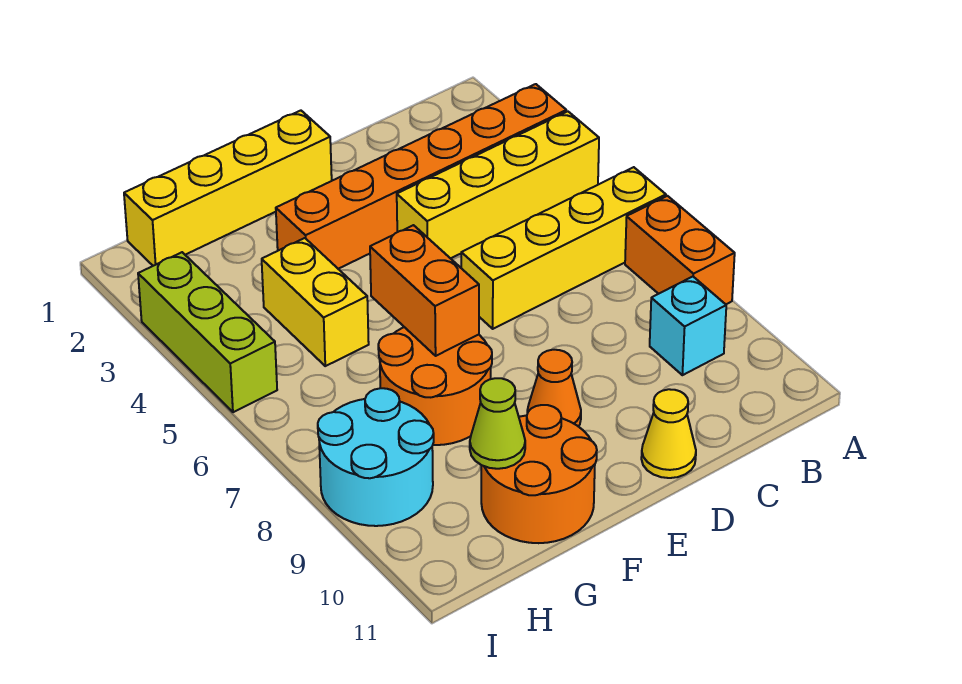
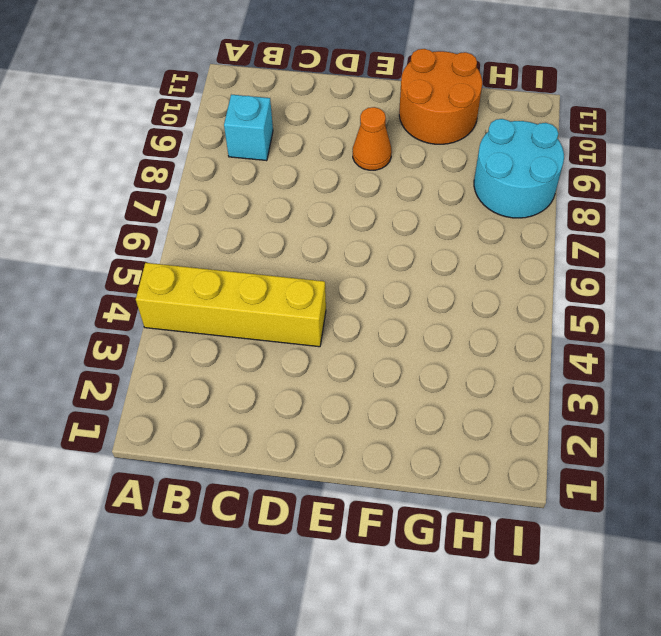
none -> orange brick A3:F3 level 1
none -> yellow brick A6:D6 level 1
none -> orange brick A7:A8 level 1

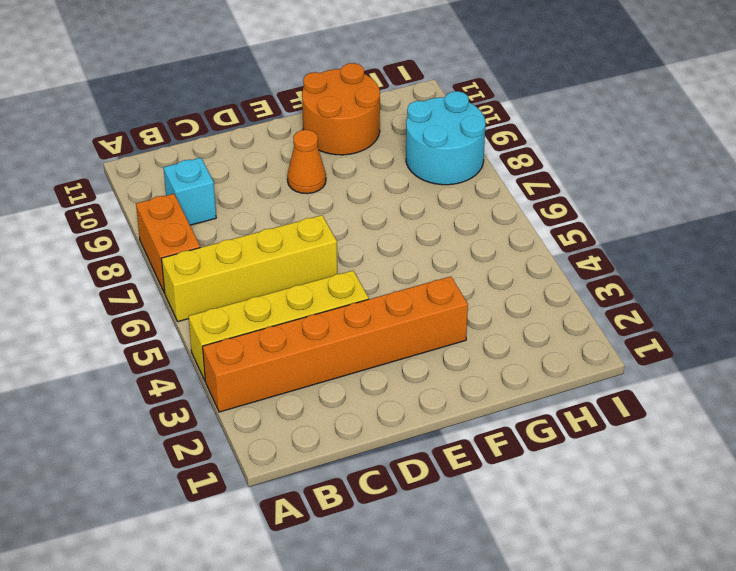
none -> yellow cone D11 level 1
none -> yellow brick E1:H1 level 1
none -> orange round brick F7:G8 level 1

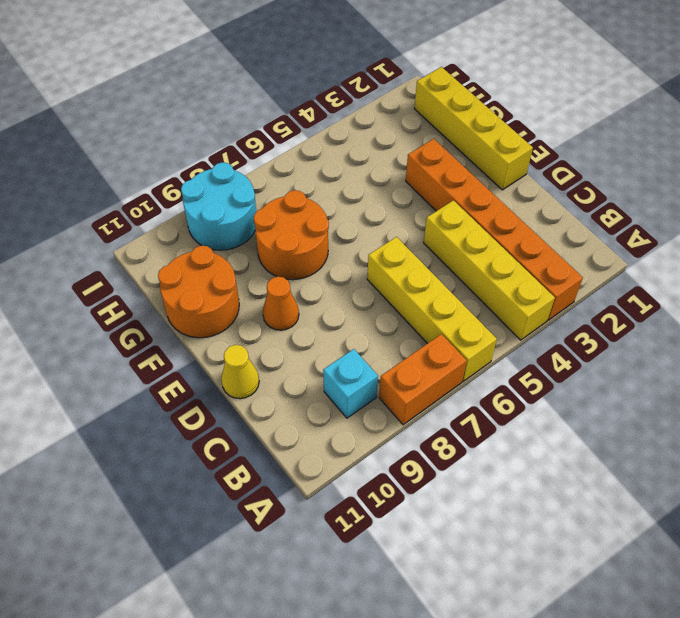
none -> yellow brick G4:G5 level 1
none -> lime brick I3:I5 level 1
none -> orange brick F6:F7 level 2

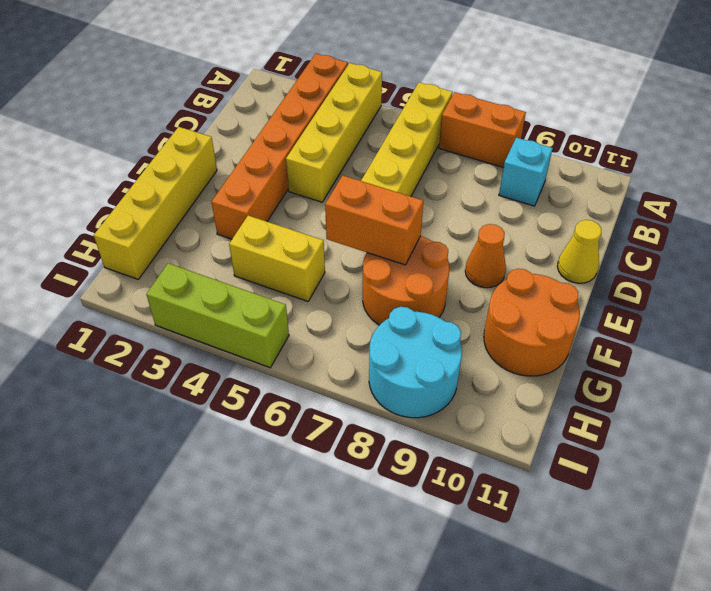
none -> lime cone G10 level 2

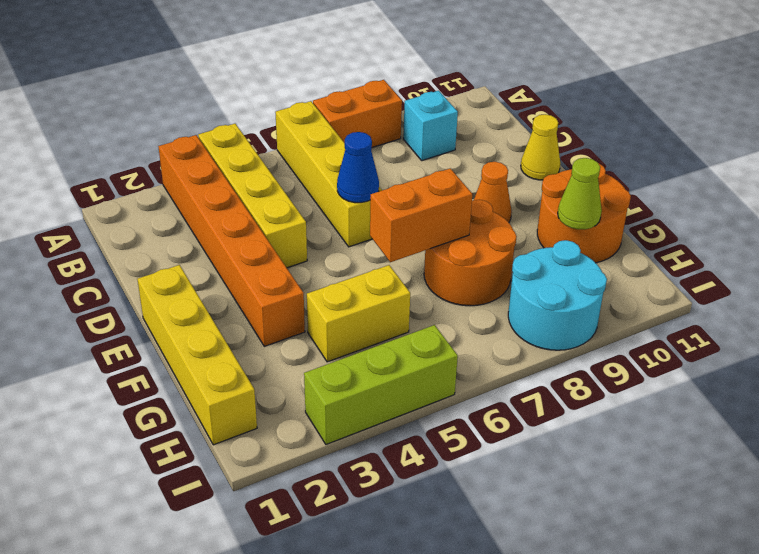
blue cone D6 level 2 -> none

